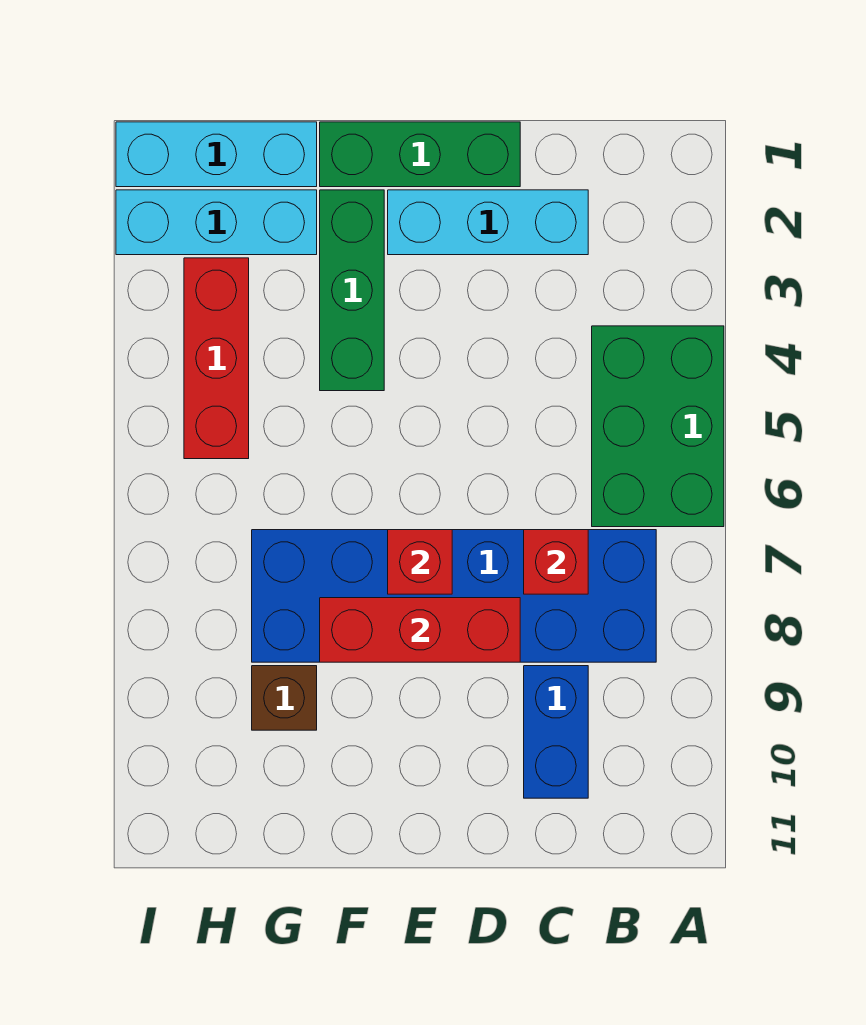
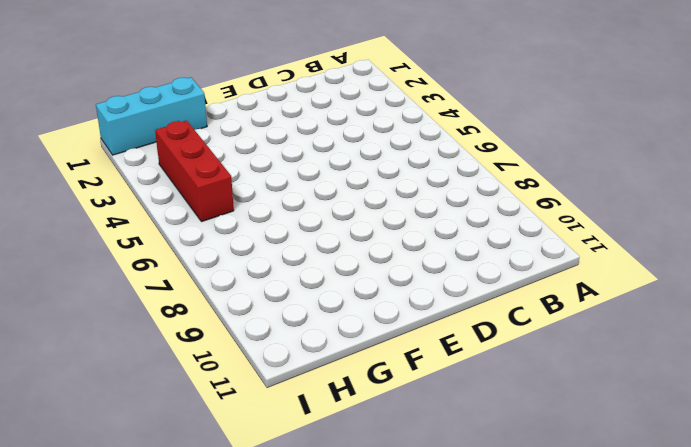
none -> green brick A4:B6 level 1
none -> blue brick B7:G8 level 1
none -> cyan brick C2:E2 level 1

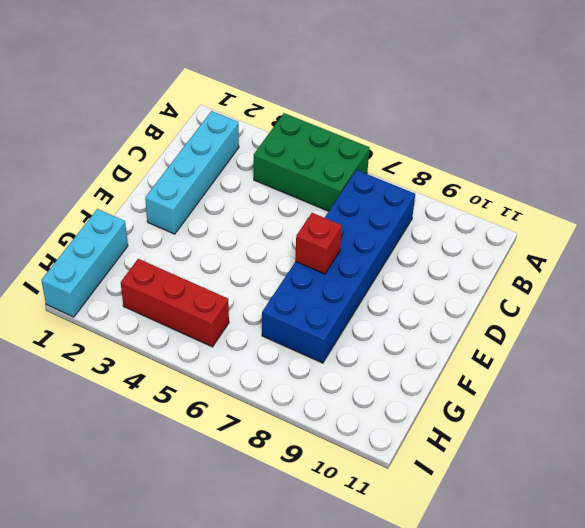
cyan brick B2:E2 level 1 -> cyan brick C2:E2 level 1
none -> blue brick C9:C10 level 1
none -> green brick D1:F1 level 1
none -> green brick F2:F4 level 1

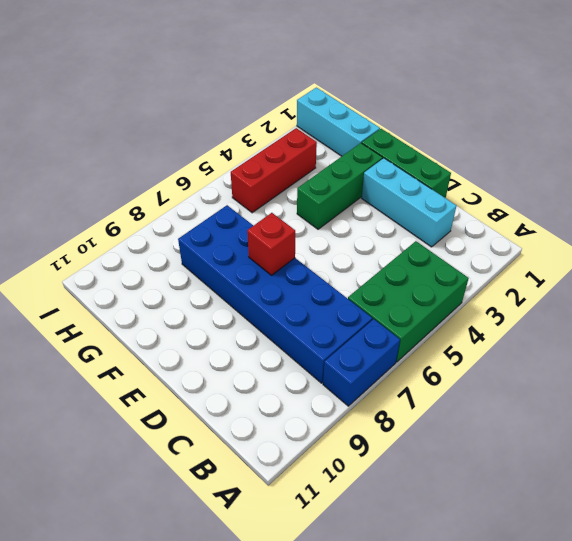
blue brick A7:A8 level 1 -> blue brick C9:C10 level 1
none -> cyan brick G2:I2 level 1
none -> brown brick G9 level 1
none -> red brick C7 level 2

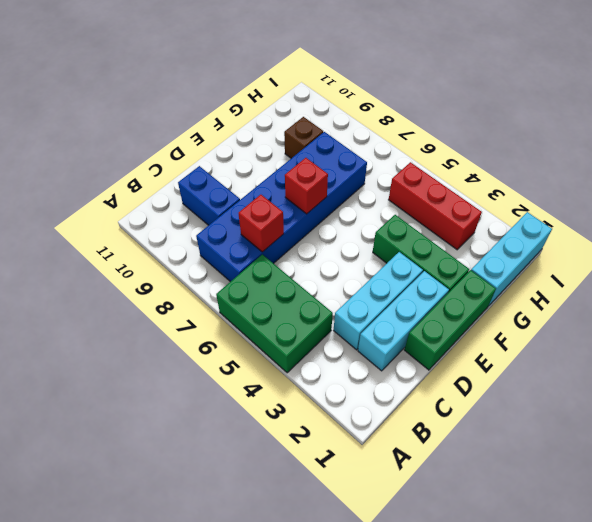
cyan brick C3:E3 level 1 -> cyan brick G2:I2 level 1
none -> red brick D8:F8 level 2

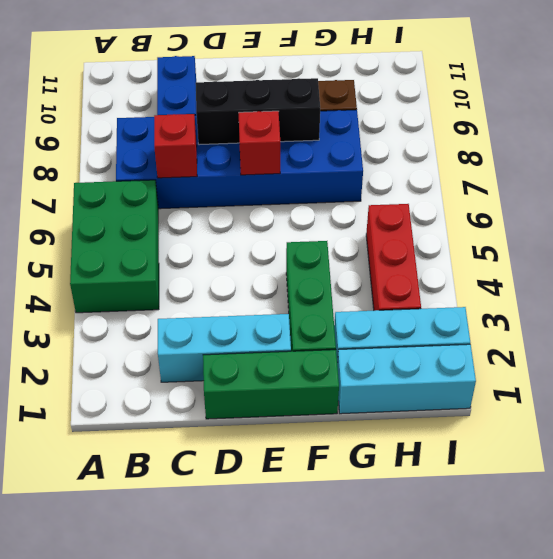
black brick D8:F8 level 2 -> red brick D8:F8 level 2

